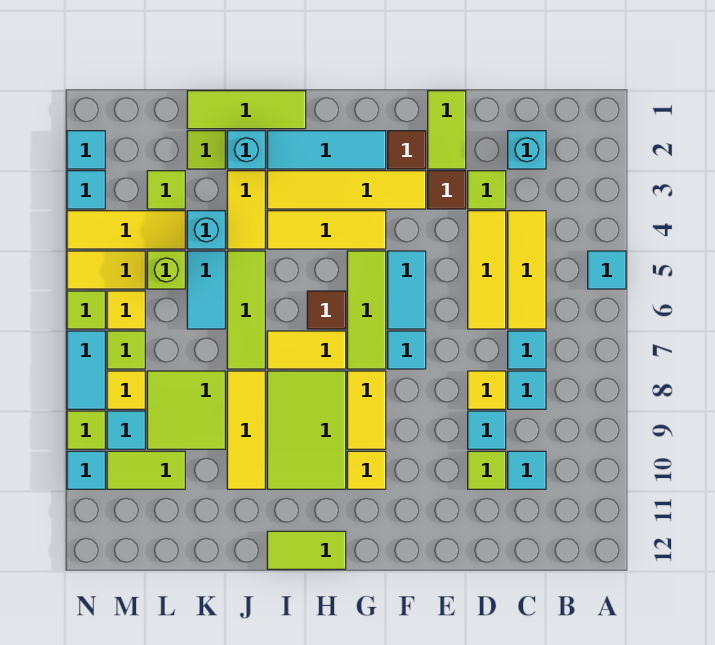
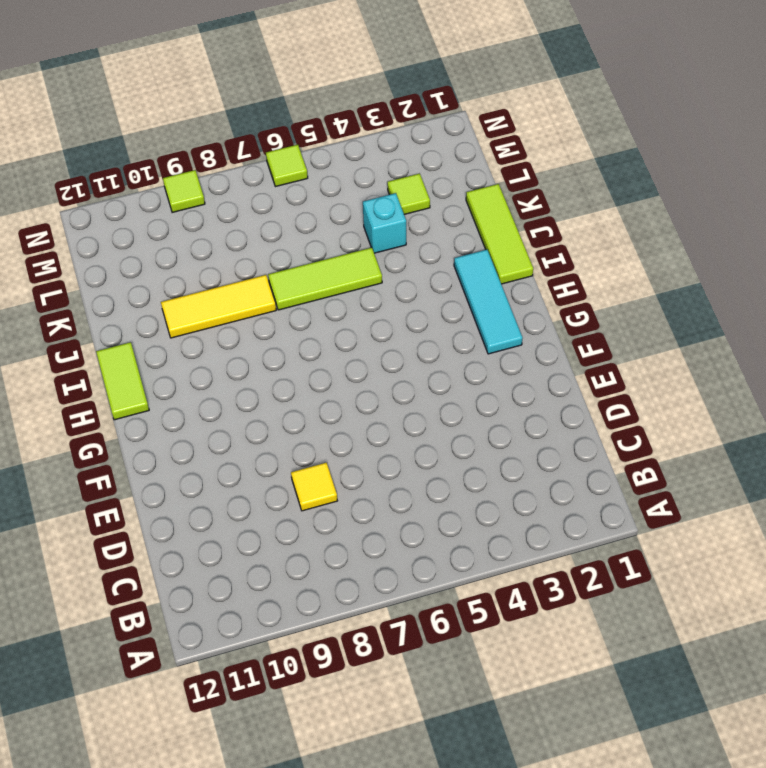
none -> cyan tile A5 level 1
none -> cyan brick C2 level 1
none -> yellow tile C4:C6 level 1
none -> cyan tile C7 level 1

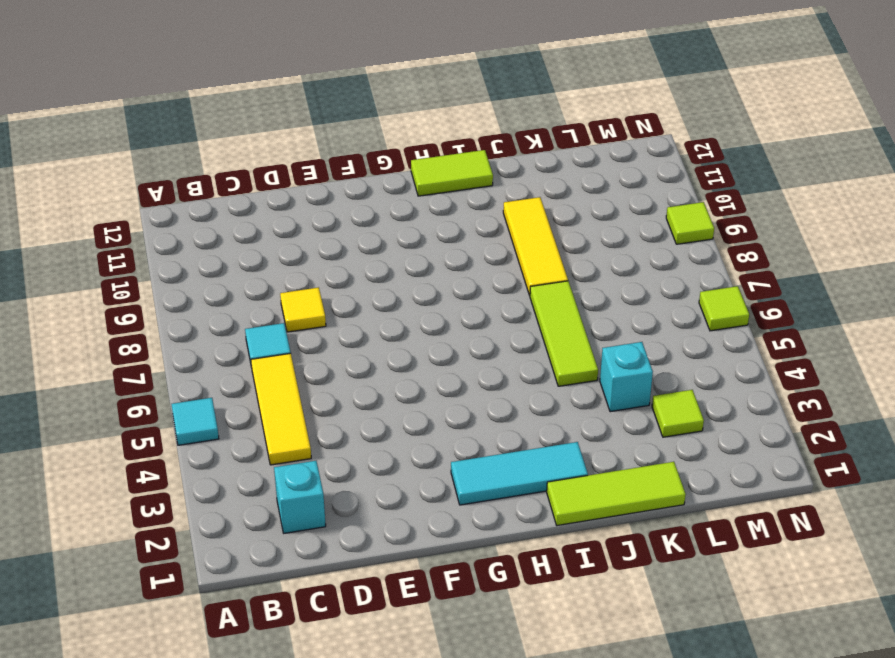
none -> cyan tile C8 level 1
none -> cyan tile C10 level 1
none -> lime tile D3 level 1
none -> yellow tile D4:D6 level 1

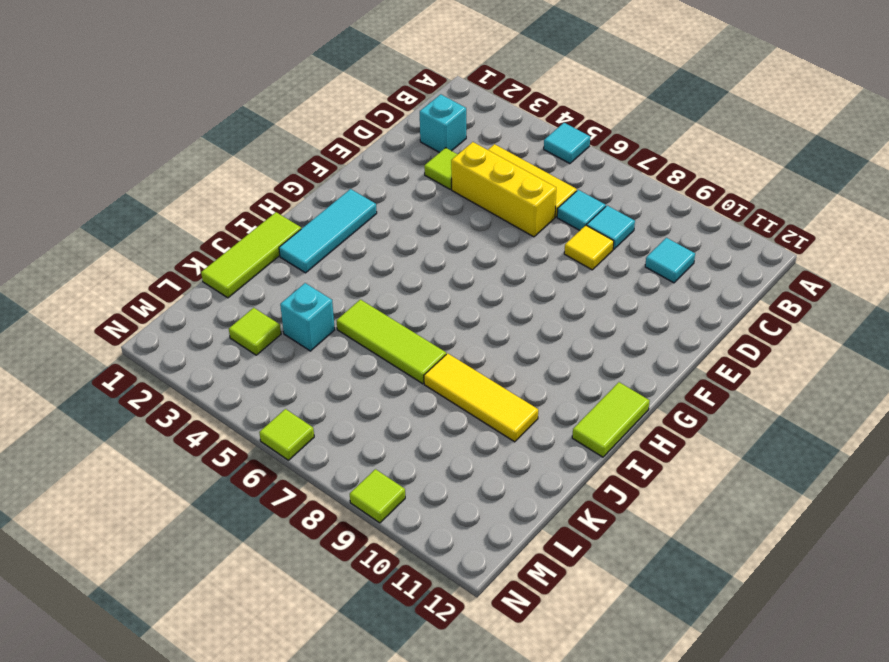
yellow brick D4:D6 level 1 -> yellow tile D4:D6 level 1
none -> cyan tile D9 level 1
none -> lime tile D10 level 1
none -> lime tile E1:E2 level 1
none -> brown tile E3 level 1

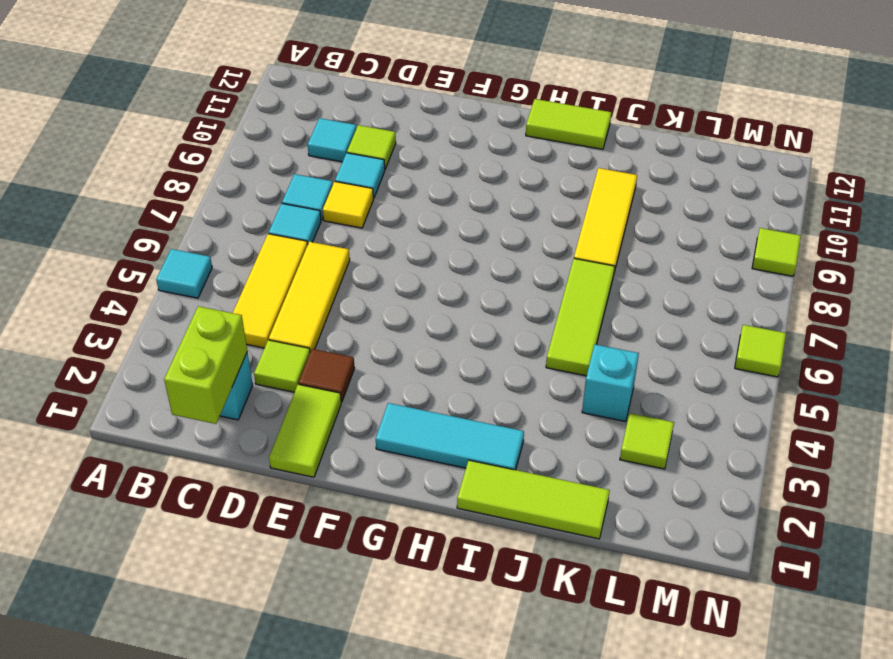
lime brick C1:C2 level 2 -> none
none -> brown tile F2 level 1
none -> yellow tile F3:I3 level 1
none -> cyan tile F5:F6 level 1
none -> cyan tile F7 level 1

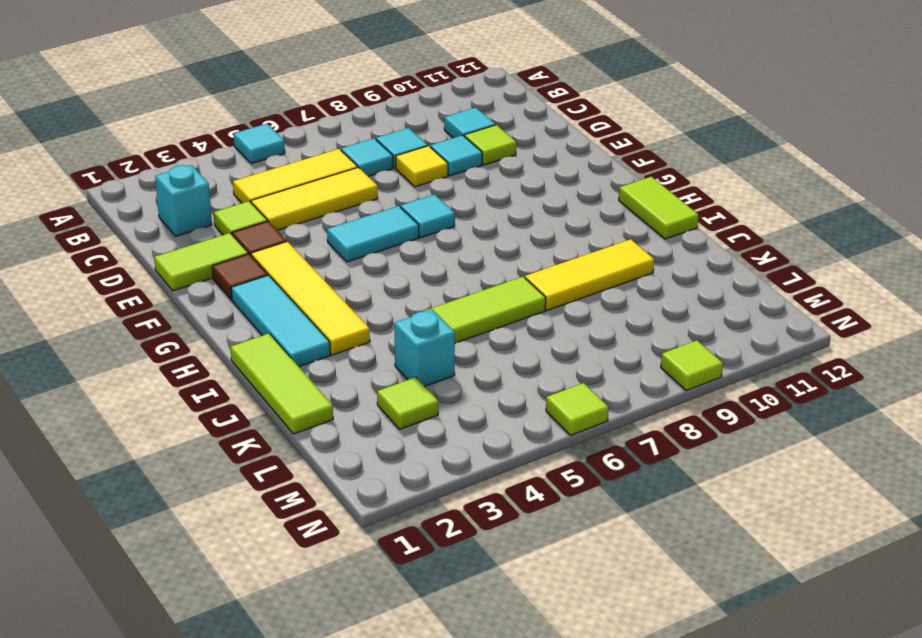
none -> yellow tile G4:I4 level 1
none -> lime tile G5:G7 level 1
none -> yellow tile G8:G9 level 1
none -> yellow tile G10 level 1

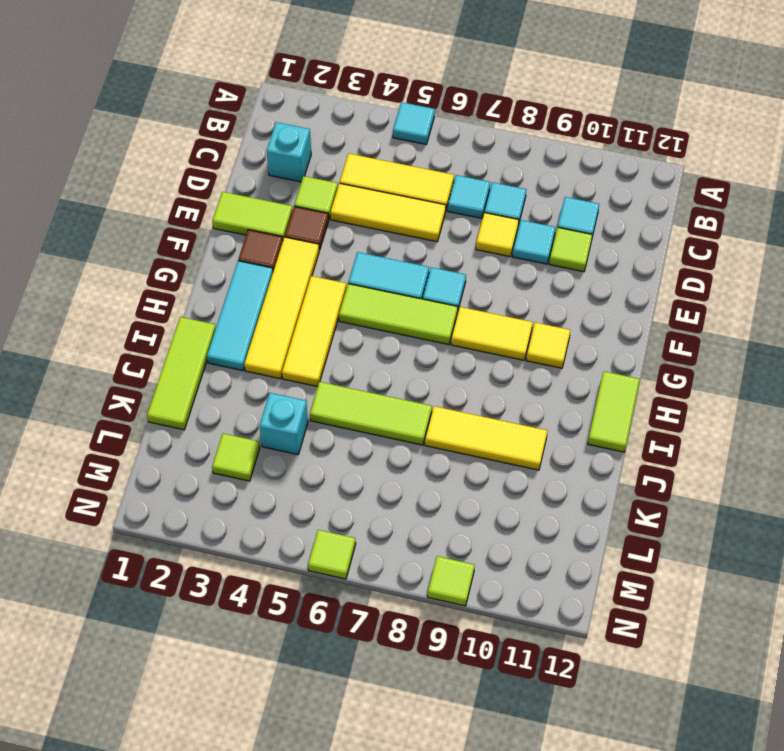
none -> brown tile H6 level 1
none -> yellow tile H7:I7 level 1
none -> lime tile H8:I10 level 1
none -> cyan brick J2 level 1

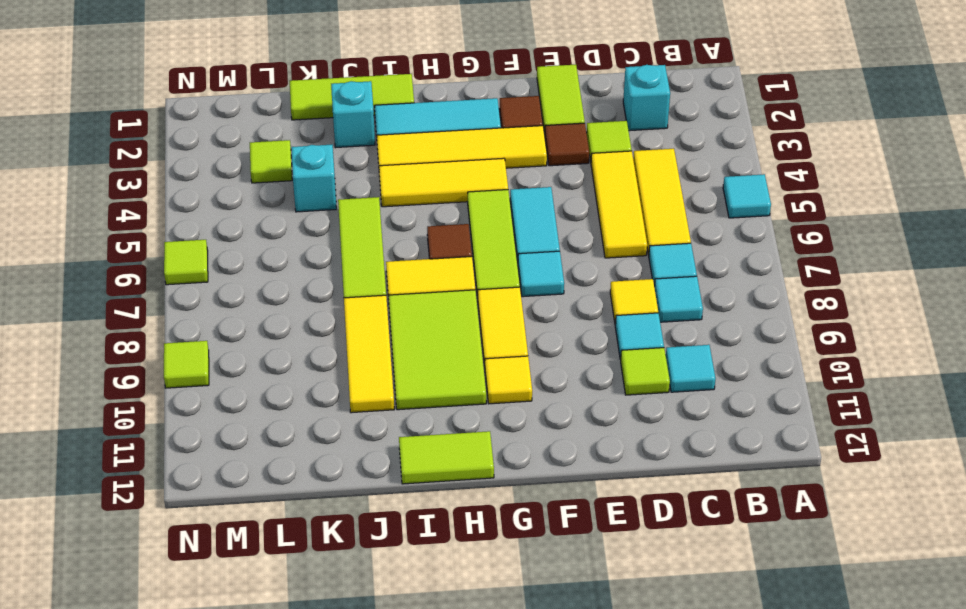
none -> yellow tile J3:J4 level 1
none -> lime tile K2 level 1
none -> cyan tile K5:K6 level 1
none -> lime tile K8:L9 level 1

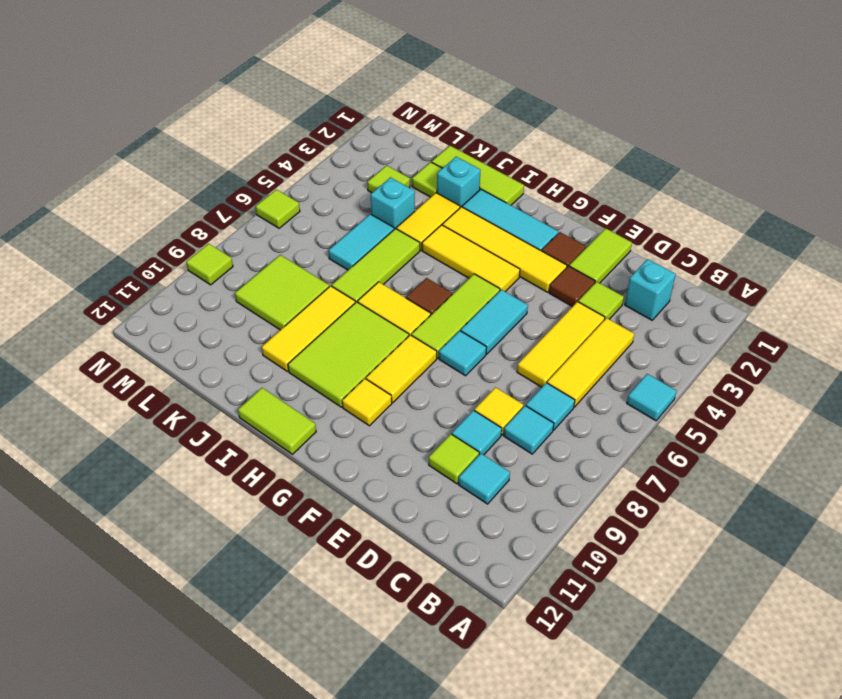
none -> yellow tile L4:N4 level 1
none -> lime brick L5 level 1
none -> lime tile L10:M10 level 1
none -> yellow tile M5:N5 level 1

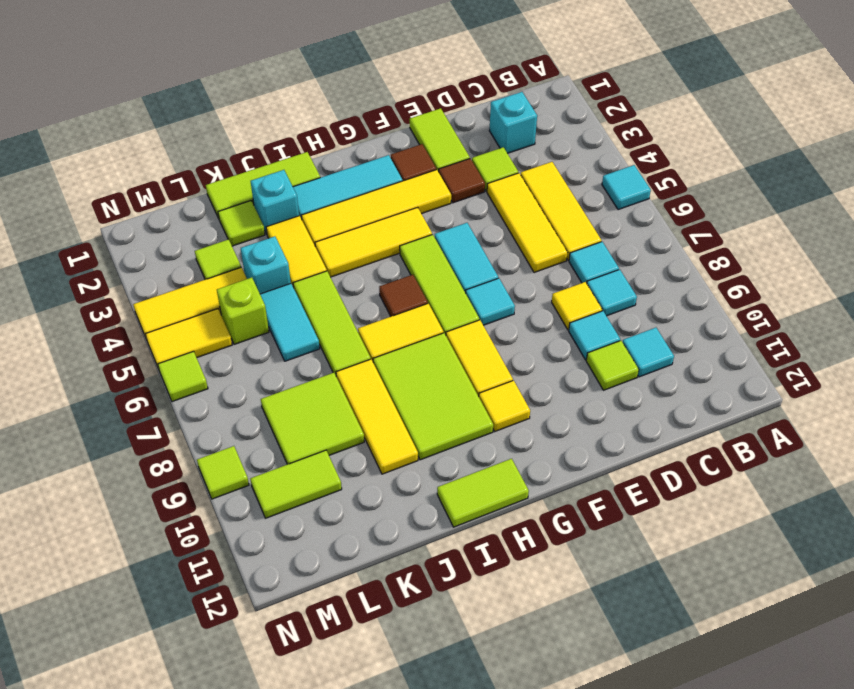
none -> yellow tile M6 level 1
none -> lime tile M7 level 1
none -> yellow tile M8 level 1
none -> cyan tile M9 level 1

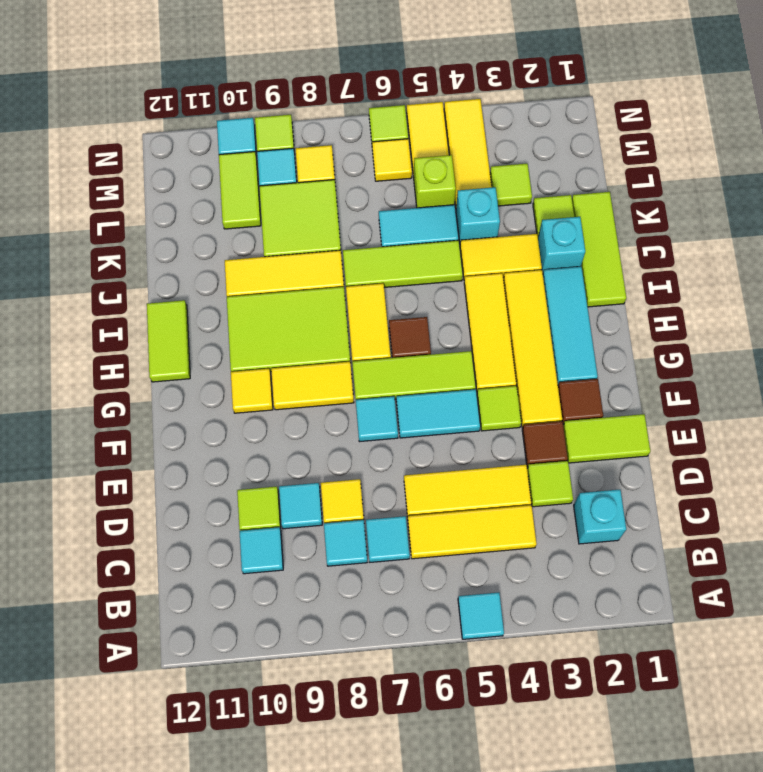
lime tile F4 level 1 -> lime tile M7 level 1
none -> cyan tile N2 level 1
none -> cyan tile N3 level 1
none -> cyan tile N7:N8 level 1

